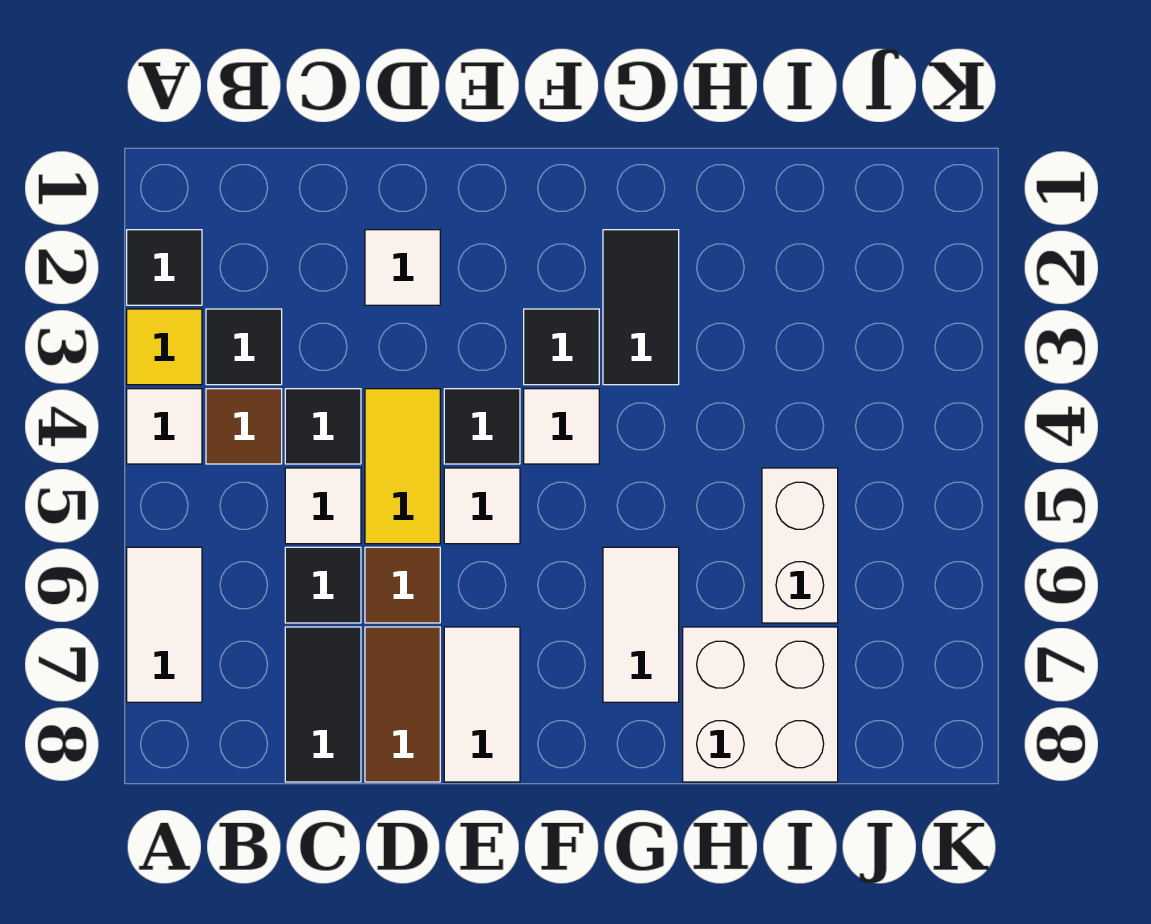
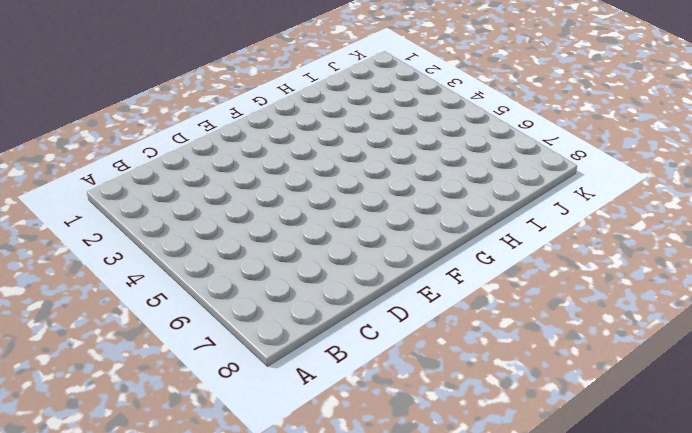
none -> black tile A2 level 1
none -> yellow tile A3 level 1
none -> white tile A4 level 1

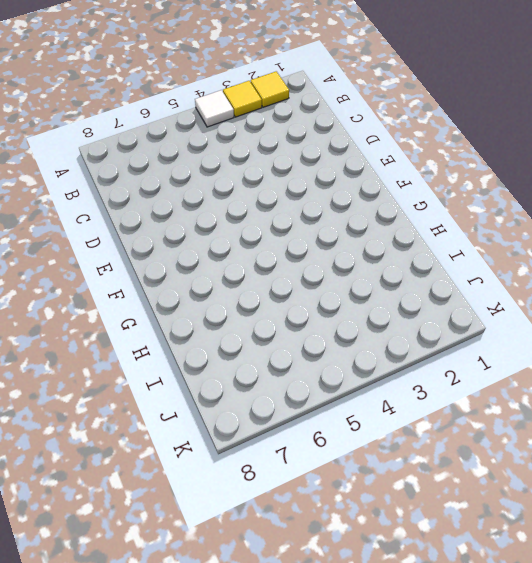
yellow tile A2 level 1 -> black tile A2 level 1
none -> white tile A6:A7 level 1
none -> black tile B3 level 1
none -> brown tile B4 level 1

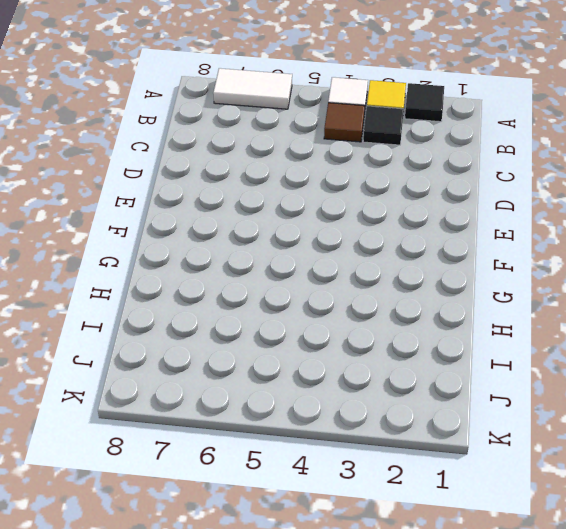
none -> black tile C4 level 1
none -> white tile C5 level 1
none -> black tile C6 level 1

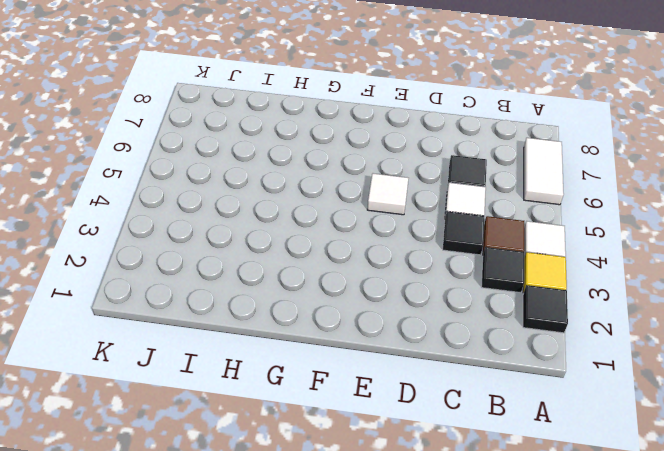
none -> black tile C7:C8 level 1
none -> white tile D2 level 1
none -> yellow tile D4:D5 level 1

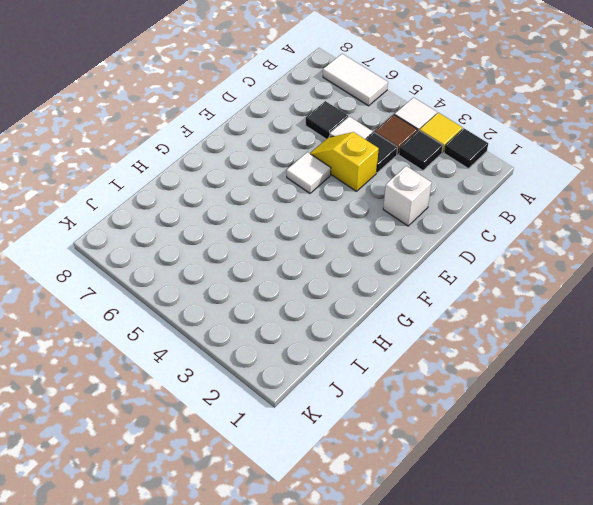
white brick D2 level 1 -> white tile D2 level 1
yellow slope D4:D5 level 1 top 4 -> yellow tile D4:D5 level 1
none -> black tile C7:C8 level 1
none -> brown tile D6 level 1
none -> brown tile D7:D8 level 1

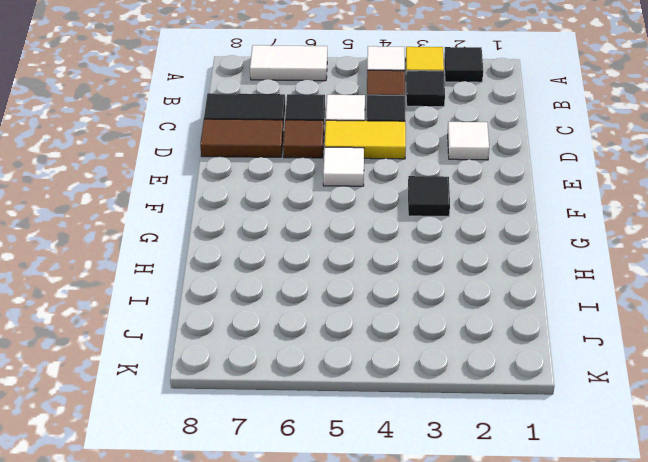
none -> black tile E4 level 1
none -> white tile E7:E8 level 1
none -> white tile F4 level 1

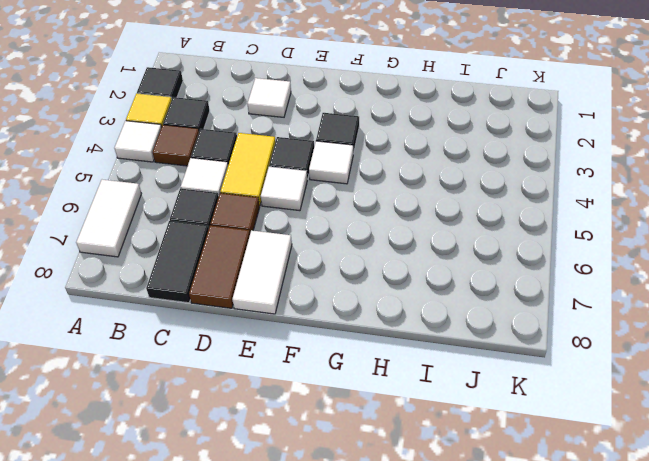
none -> black tile G2:G3 level 1
none -> white tile G6:G7 level 1
none -> white brick H7:I8 level 1

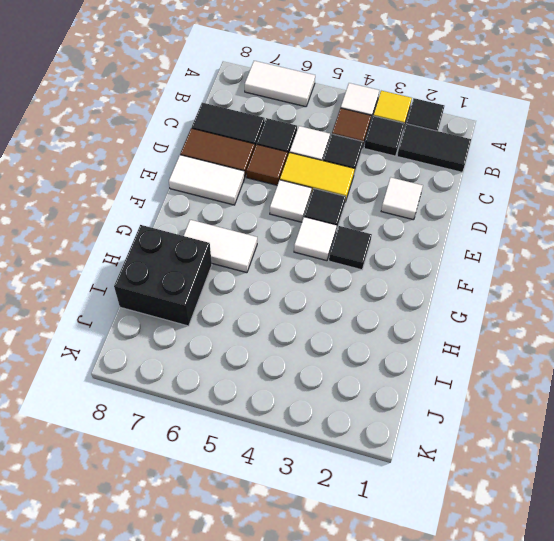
black tile B1:B2 level 1 -> black tile G2:G3 level 1
black brick H7:I8 level 1 -> white brick H7:I8 level 1
none -> white brick I5:I6 level 1

